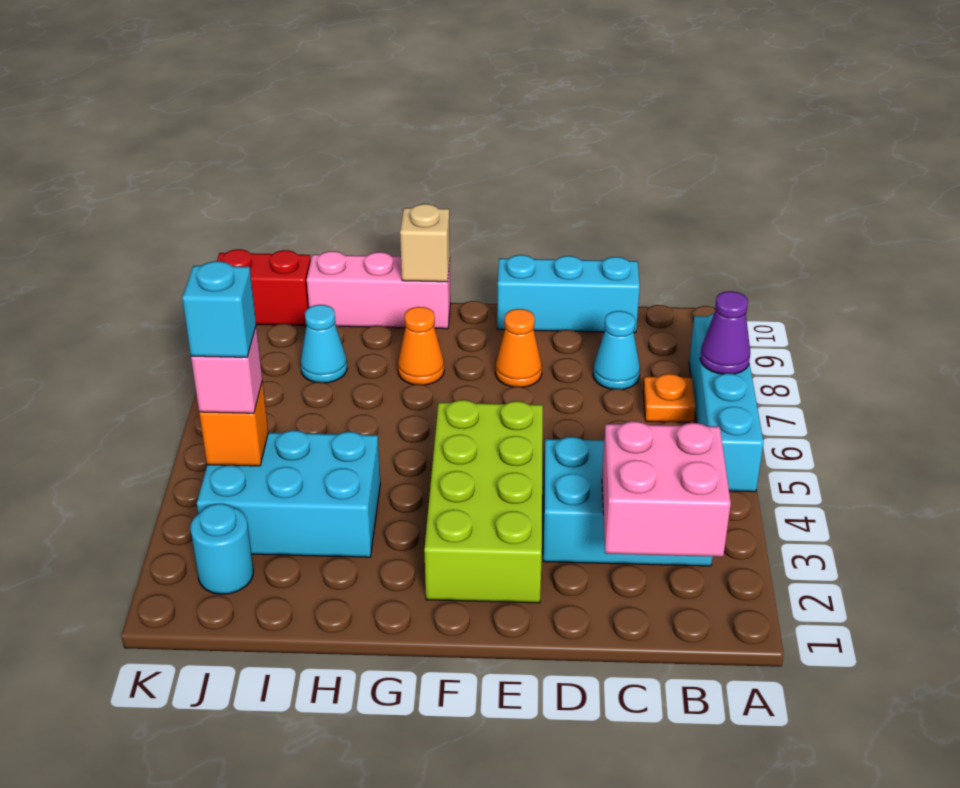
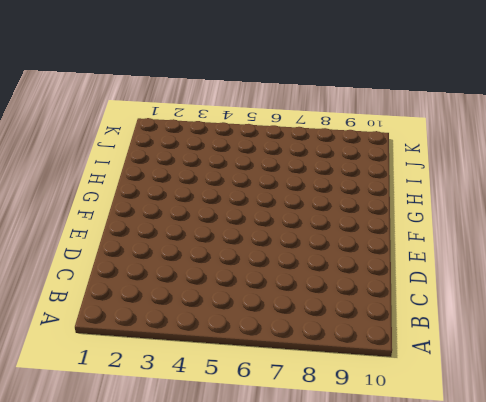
none -> cyan brick A5:A8 level 1
none -> cyan brick B3:D4 level 1
none -> orange plate B7 level 1

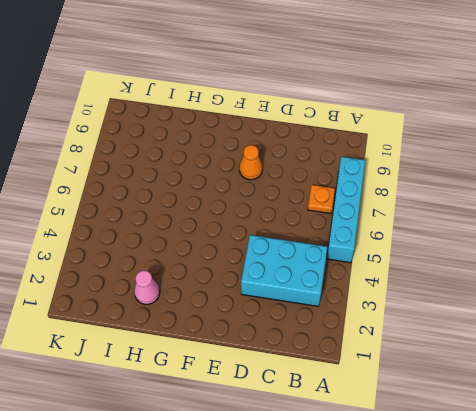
pink cone H2 level 1 -> none
none -> cyan cone C8 level 1
none -> cyan brick C10:E10 level 1
none -> lime brick E2:F5 level 1

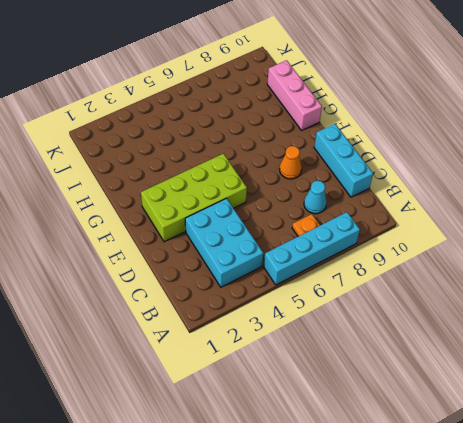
none -> orange cone G8 level 1
none -> cyan brick H3:J4 level 1
none -> cyan cone I8 level 1

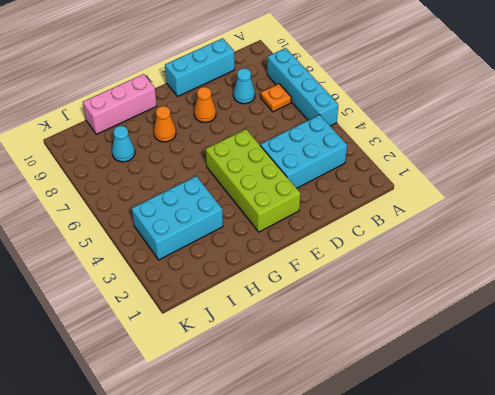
none -> cyan round brick J2 level 1
none -> red brick J10:K10 level 1
none -> purple cone A7 level 2

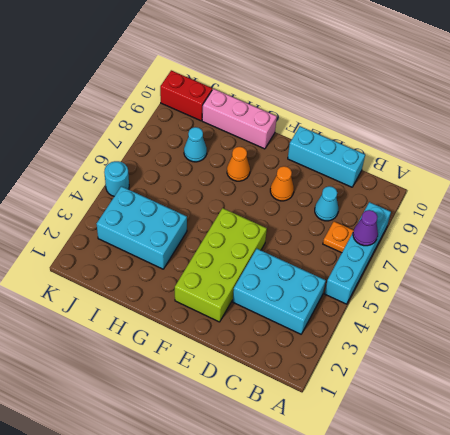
cyan round brick K5 level 1 -> cyan round brick J2 level 1
none -> pink brick B2:C3 level 2
none -> tan brick G10 level 2
none -> orange brick J4 level 2

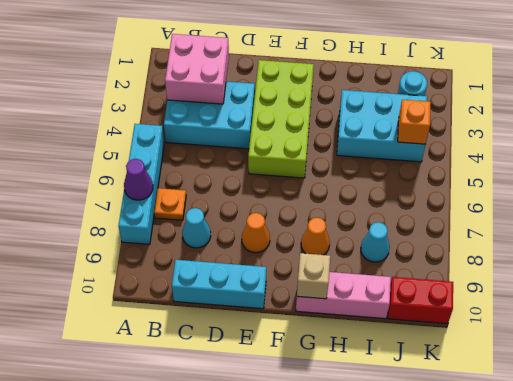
none -> pink brick J4 level 3
none -> cyan brick J4 level 4

